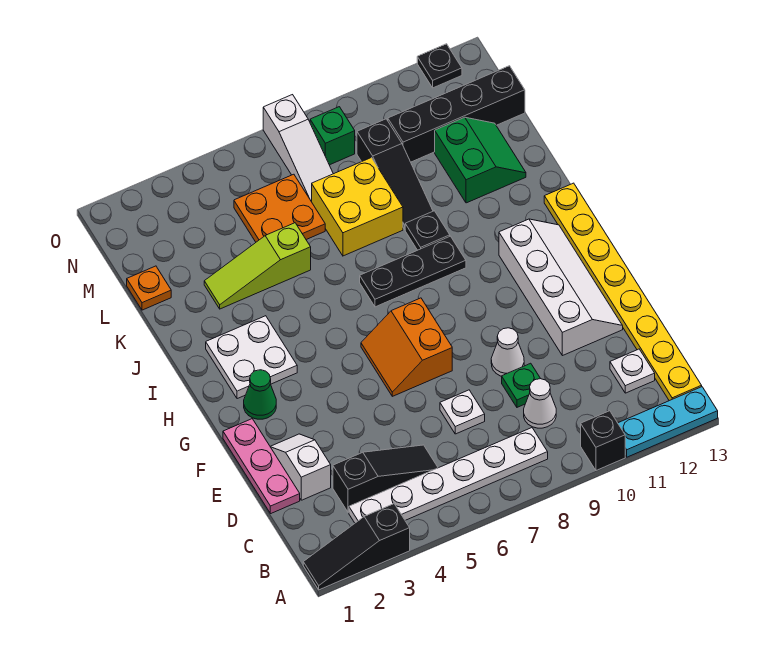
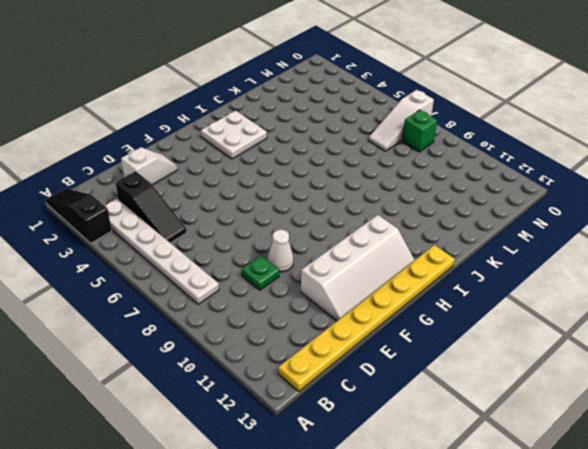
none -> black brick A10 level 1
none -> cyan plate A11:A13 level 1
none -> white cone C9 level 1

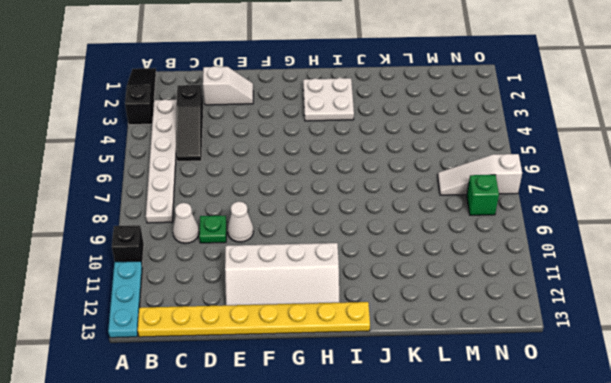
none -> white plate C12 level 1
none -> pink plate D1:F1 level 1
none -> white plate D7 level 1

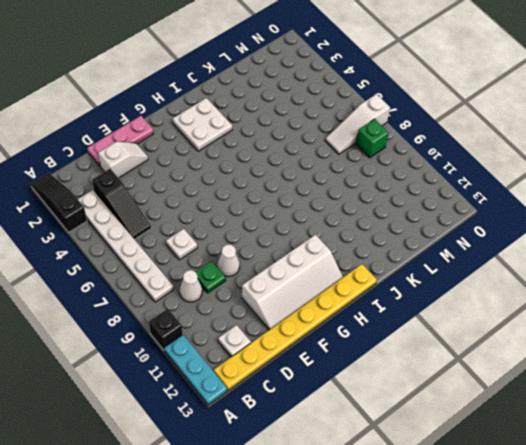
none -> orange slope F6:G7 level 1 top 7
none -> green cone G2 level 1
none -> black plate I7:I9 level 1

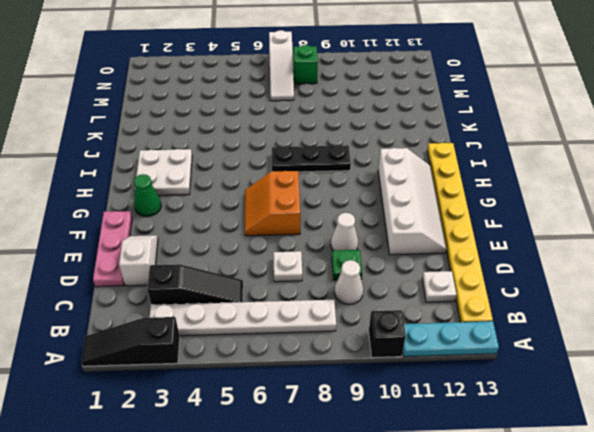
none -> black plate J9 level 1
none -> lime slope K3:K5 level 1 top 5
none -> yellow brick K7:L8 level 1

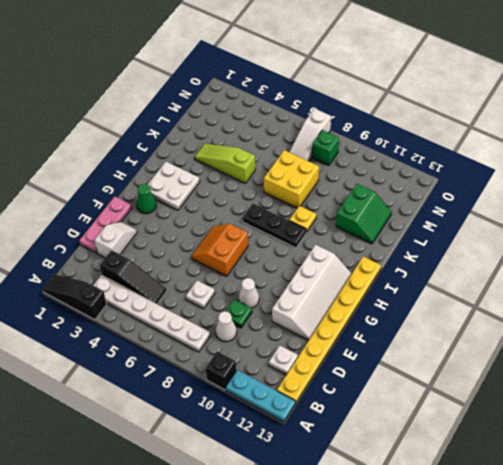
yellow plate J9 level 1 -> black plate J9 level 1
none -> black slope K9:M9 level 1 top M
none -> orange plate L1 level 1
none -> orange plate L5:M6 level 1

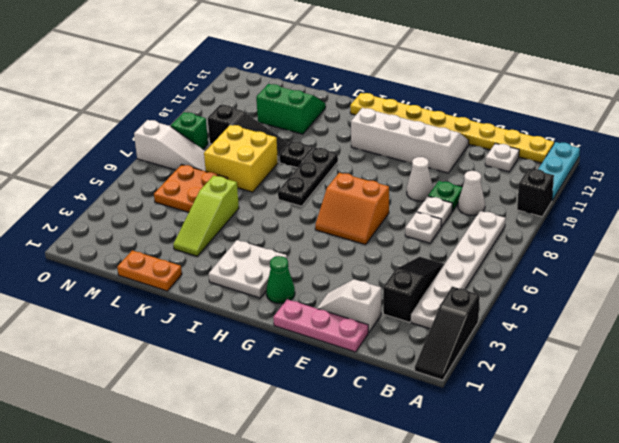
white plate D8 level 1 -> none
orange plate K1:L1 level 1 -> orange plate L1 level 1
none -> black brick M10:M13 level 1
none -> black plate O12 level 1

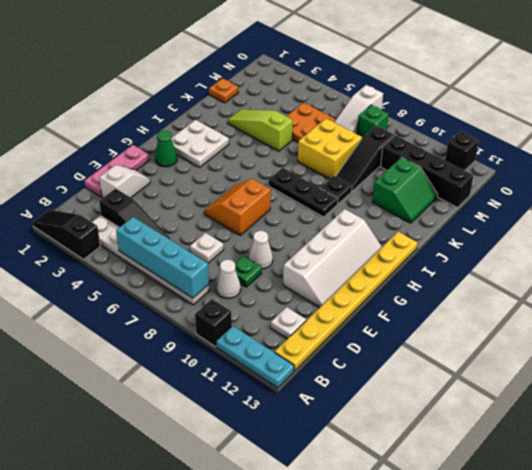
cyan brick B5:B8 level 2 -> none
black brick O12 level 1 -> black plate O12 level 1

